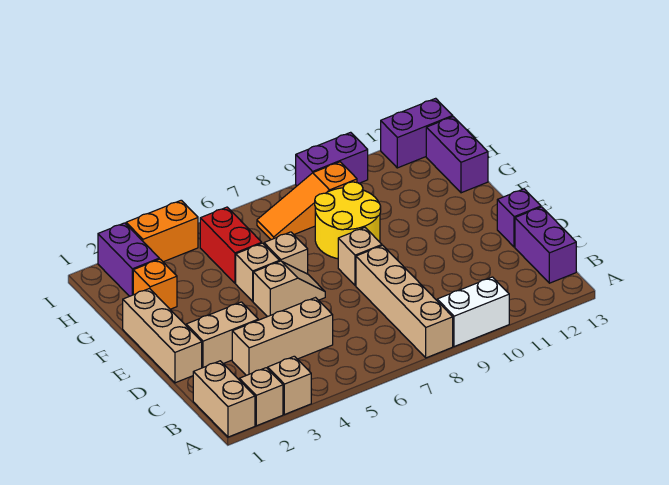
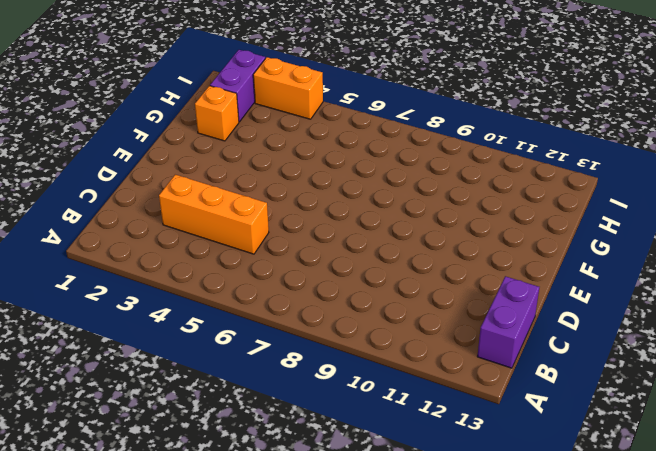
orange brick C3:C5 level 1 -> tan brick C3:C5 level 1
none -> tan brick A1:B1 level 1
none -> tan brick A2 level 1
none -> tan brick A3 level 1

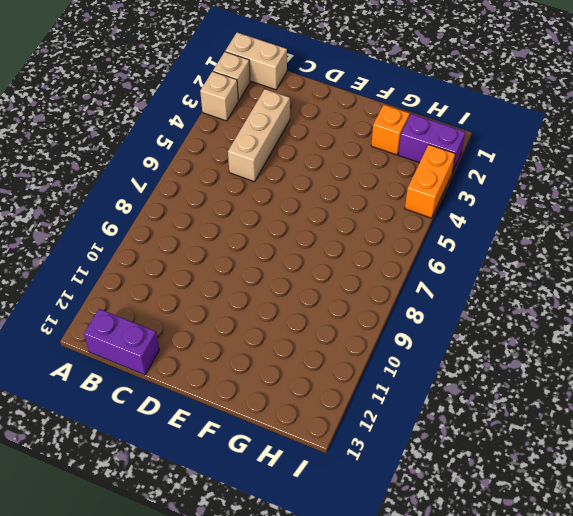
none -> tan brick A8:D8 level 1
none -> white brick A9:A10 level 1
none -> tan brick D1:F1 level 1

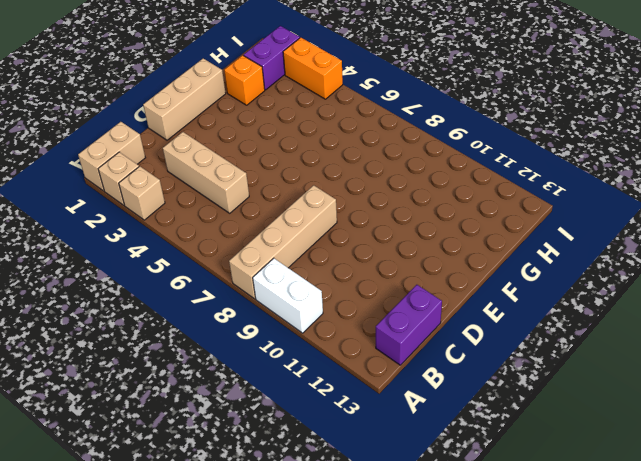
none -> tan brick D2:D3 level 1
none -> purple brick D13 level 1
none -> tan slope E5:E6 level 1 top 5

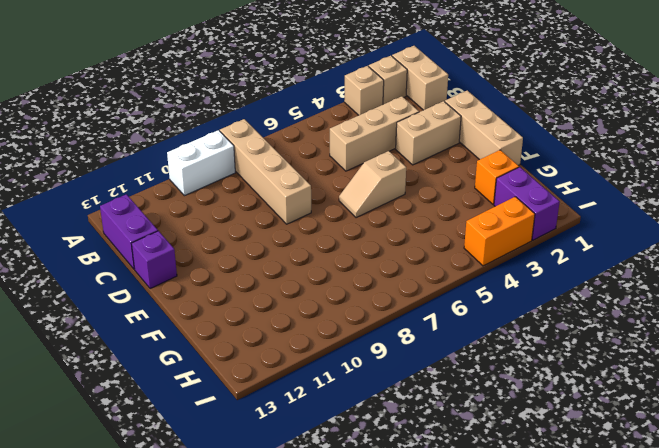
none -> tan brick E8 level 1
none -> tan brick F5 level 1
none -> tan brick F6 level 1

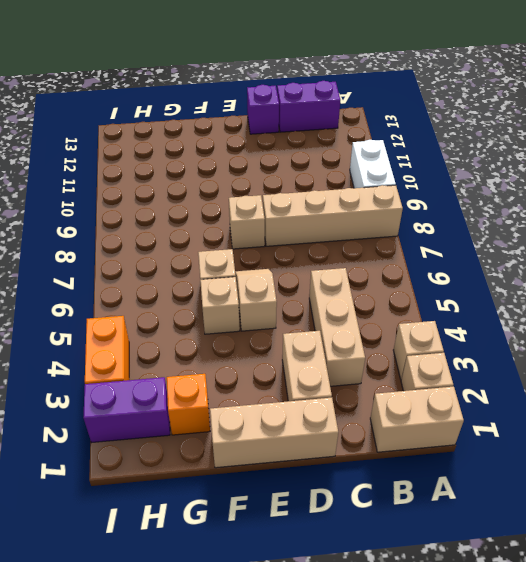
none -> yellow round brick F8:G9 level 1
none -> red brick G5:H5 level 1
none -> purple brick G13:H13 level 1

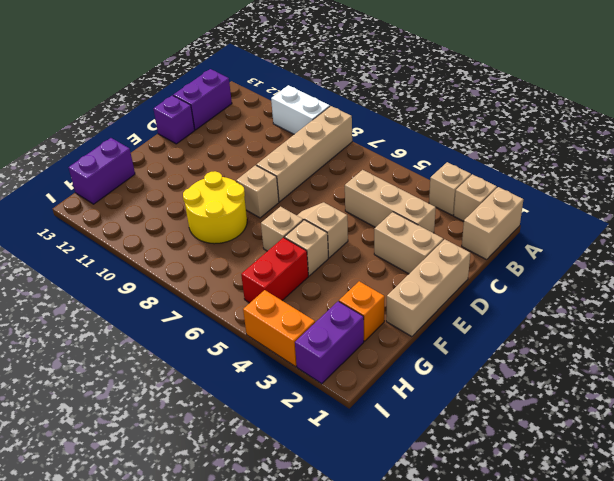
none -> orange slope H7:H9 level 1 top 9
none -> purple brick I9:I10 level 1
none -> purple brick I12:I13 level 1

